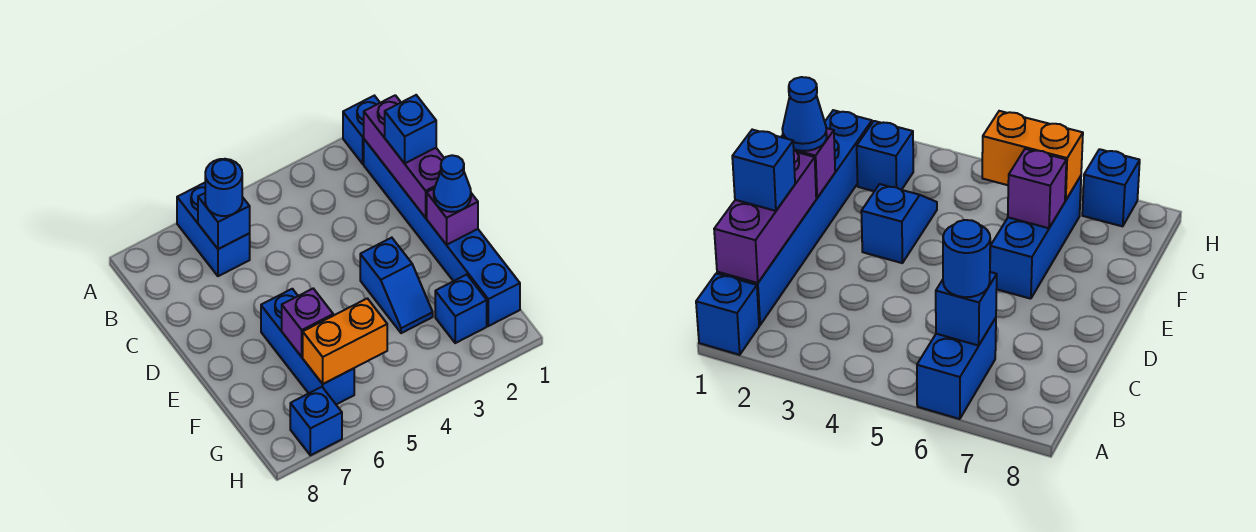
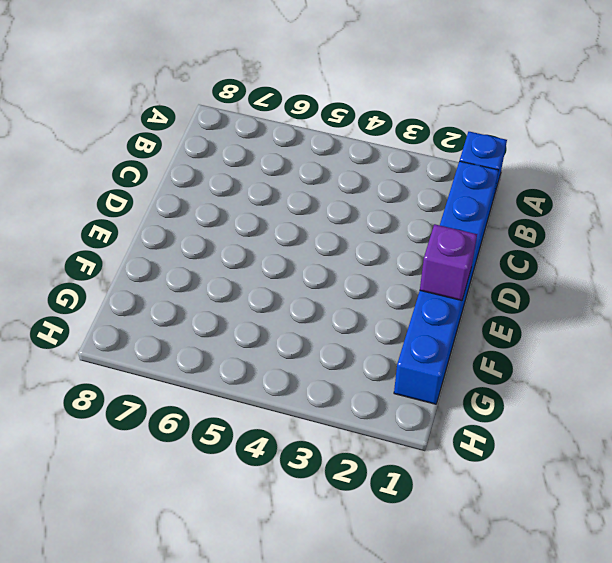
none -> blue brick A6:B6 level 1
none -> blue slope E3:F3 level 1 top E
none -> blue brick E6:G6 level 1

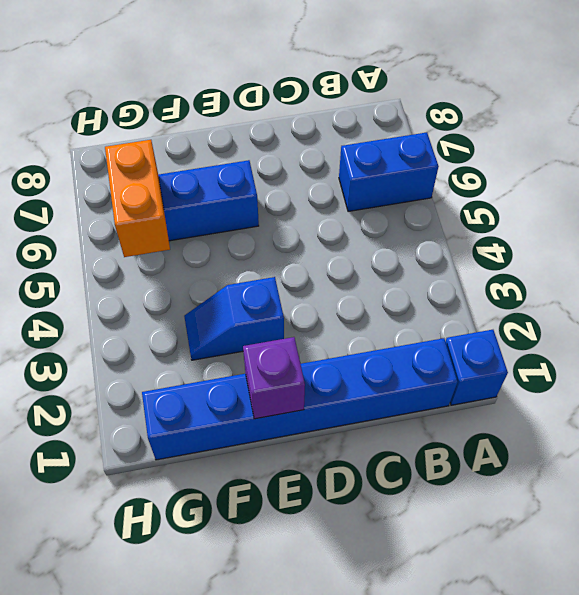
none -> blue brick G2 level 1
none -> blue brick H7 level 1
none -> purple brick B1:D1 level 2

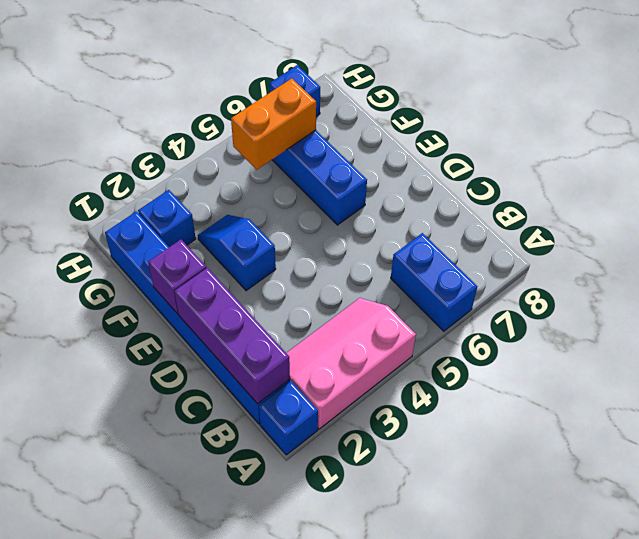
pink slope A2:B4 level 1 top A -> none
none -> blue brick B6 level 2
none -> purple brick F6 level 2
none -> blue round brick B6 level 3

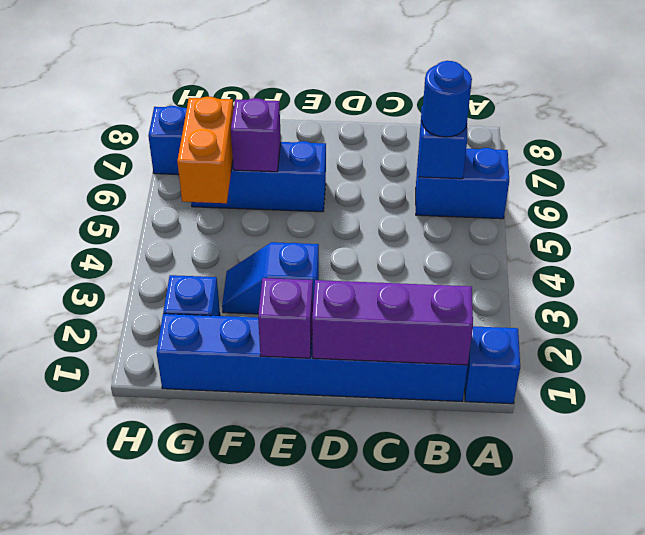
none -> blue brick C1 level 3
none -> blue cone E1 level 3

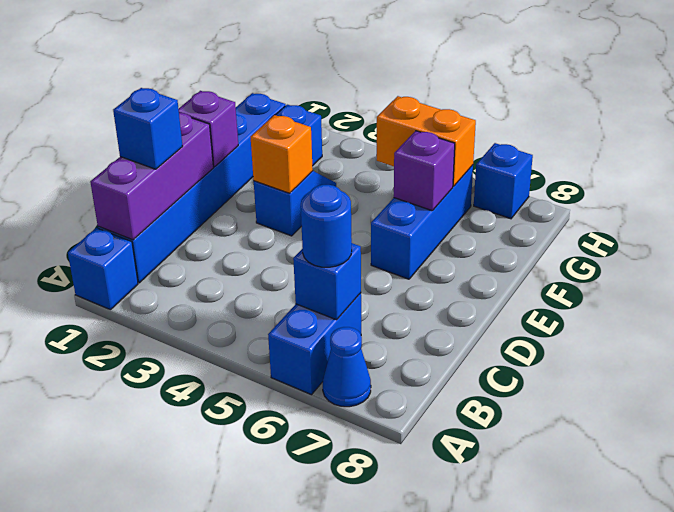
blue cone A7 level 1 -> blue cone E1 level 3
orange brick E3 level 2 -> none

